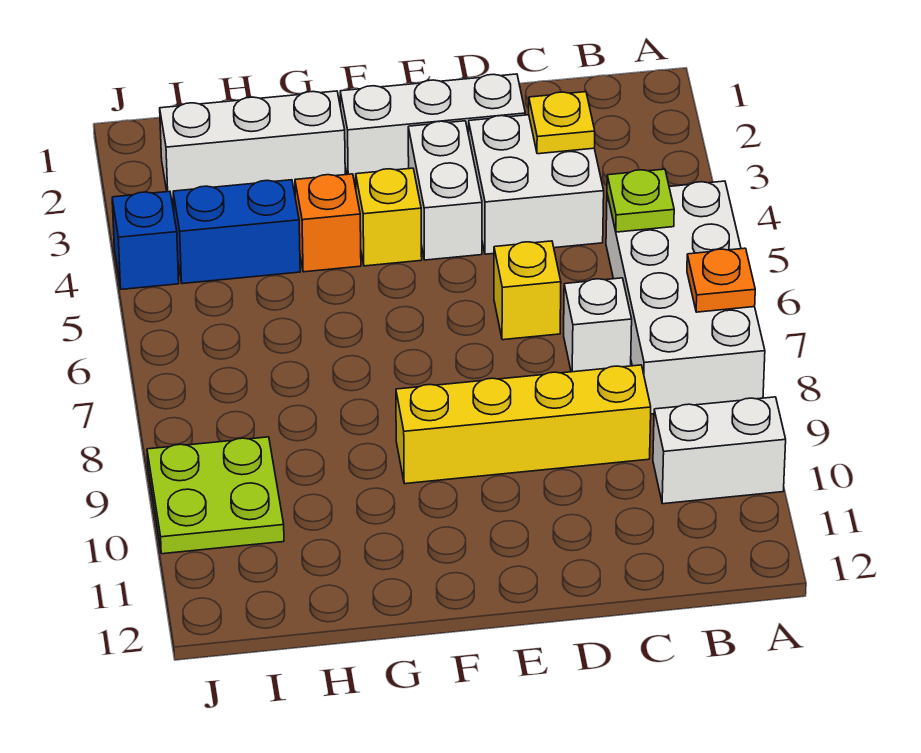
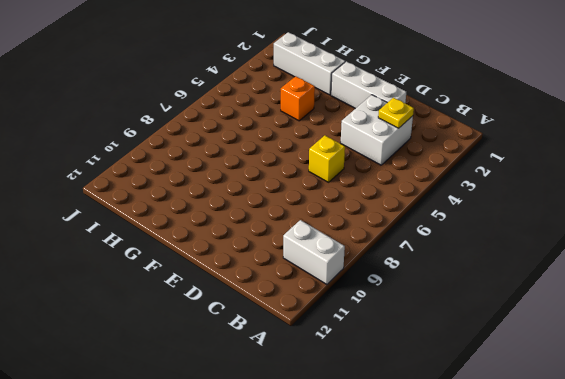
none -> white brick A5:B8 level 1
none -> white brick C7 level 1
none -> yellow brick C9:F9 level 1

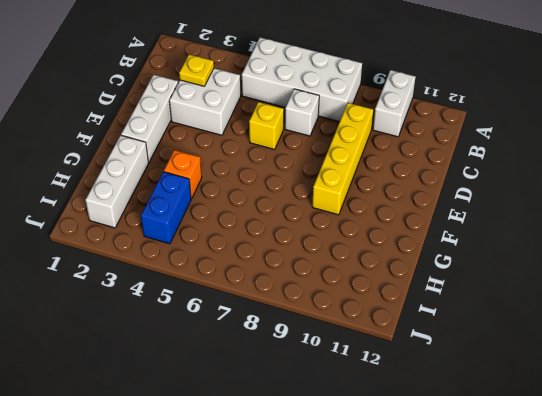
none -> white brick E3:E4 level 1
none -> yellow brick F4 level 1
none -> lime plate I9:J10 level 1

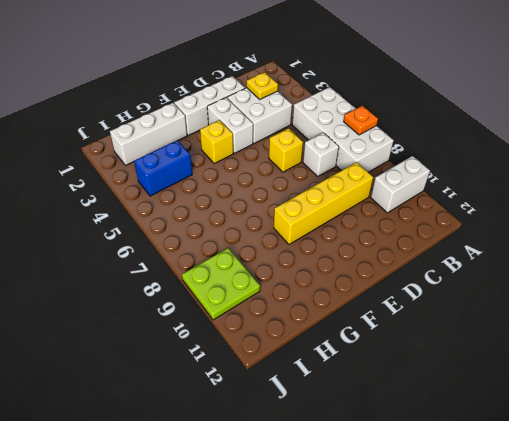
none -> orange brick G4 level 1
none -> blue brick J4 level 1
none -> lime plate B5 level 2

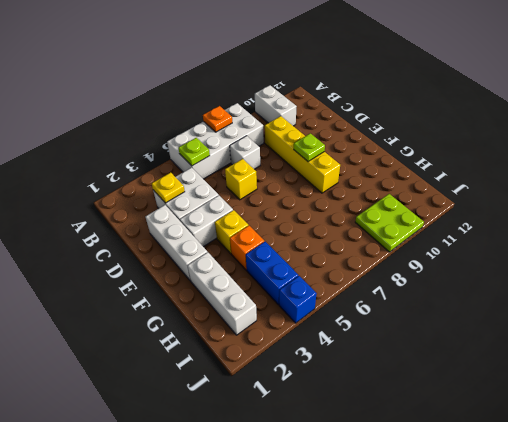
lime plate E9 level 2 -> none

